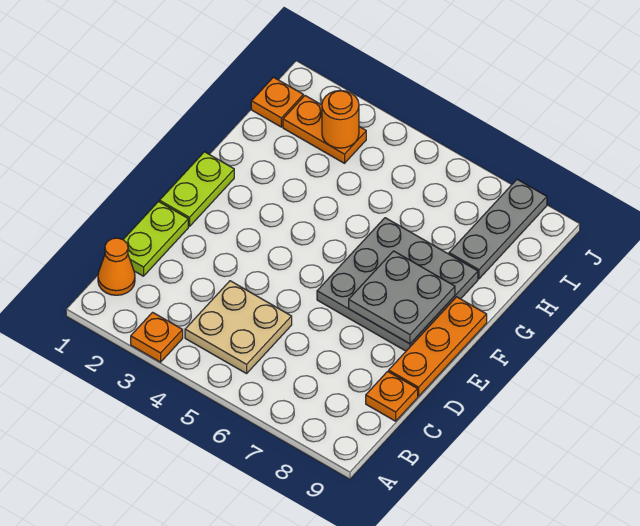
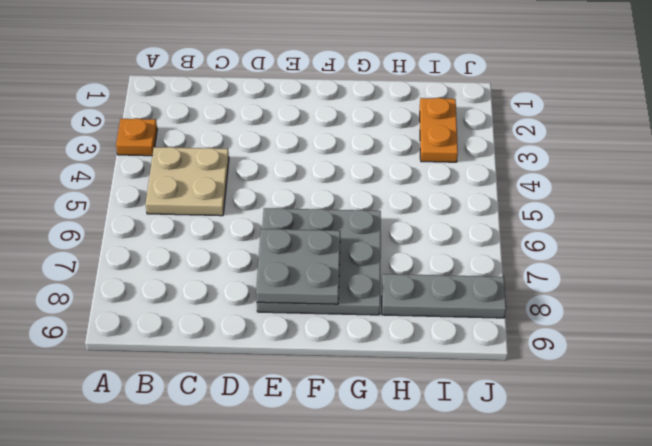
none -> orange cone B1 level 1
none -> lime plate C1:D1 level 1
none -> orange plate C9 level 1

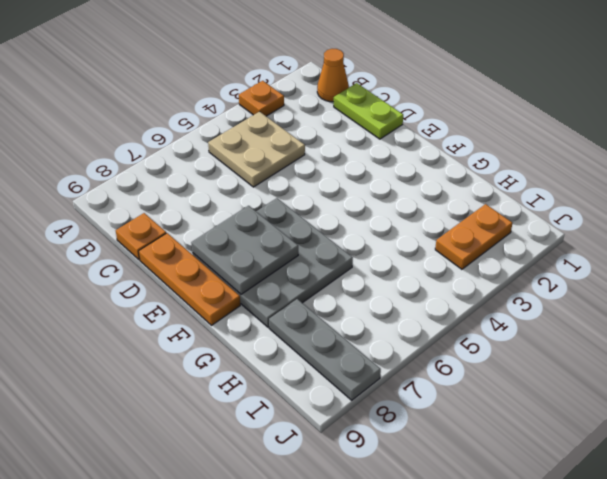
none -> lime plate E1:F1 level 1
none -> orange plate I1 level 1
none -> orange round brick I3 level 2

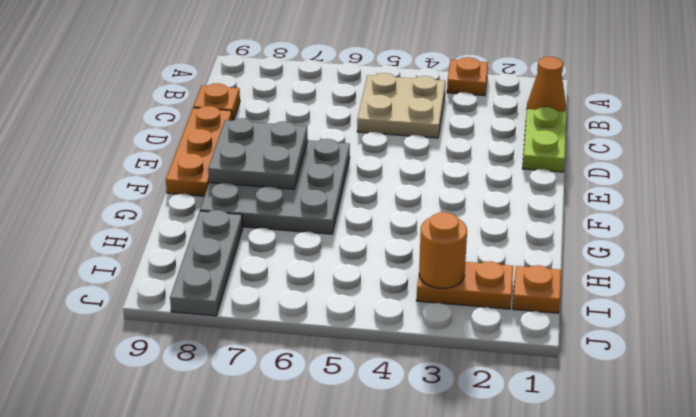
none -> lime plate E1:F1 level 1

